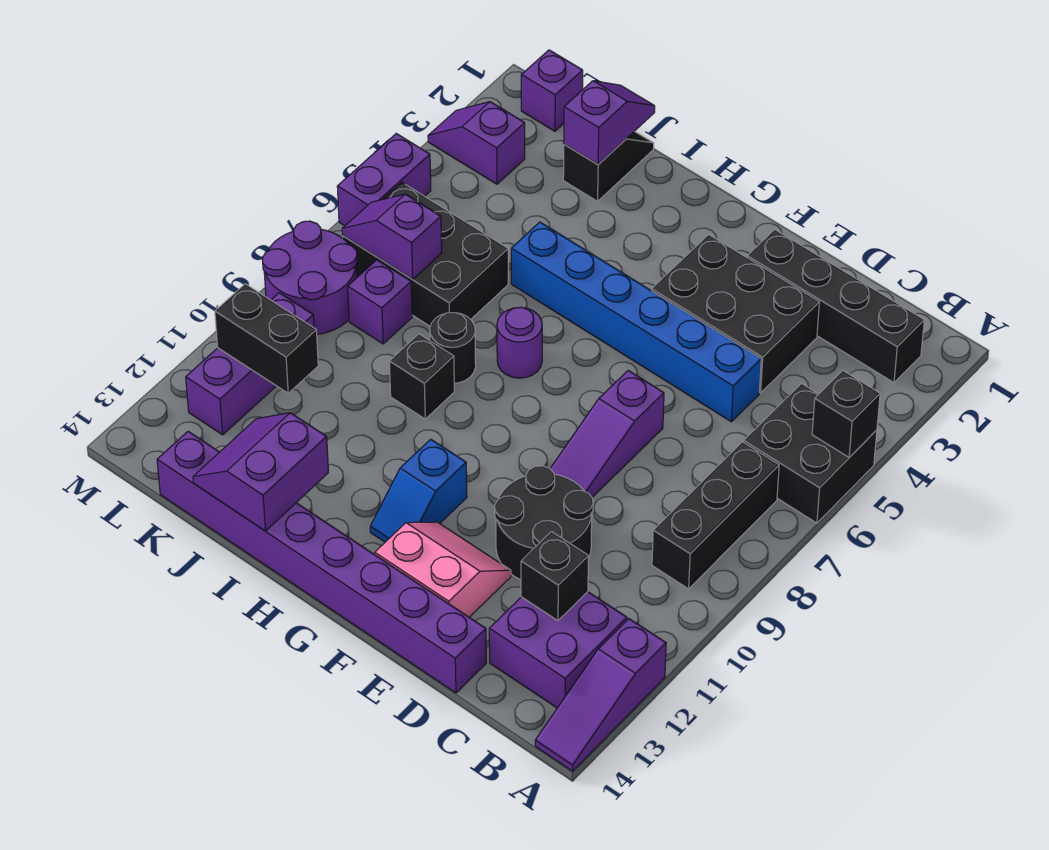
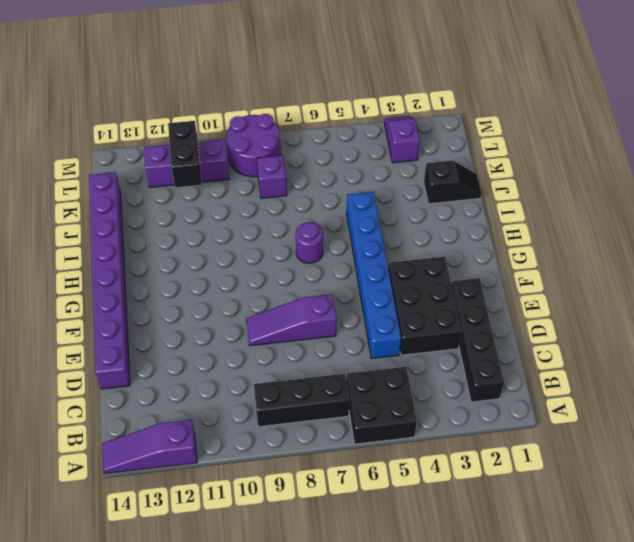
none -> purple brick B12:C13 level 1
none -> black round brick D10:E11 level 1
none -> pink slope E12:F13 level 1 top 13

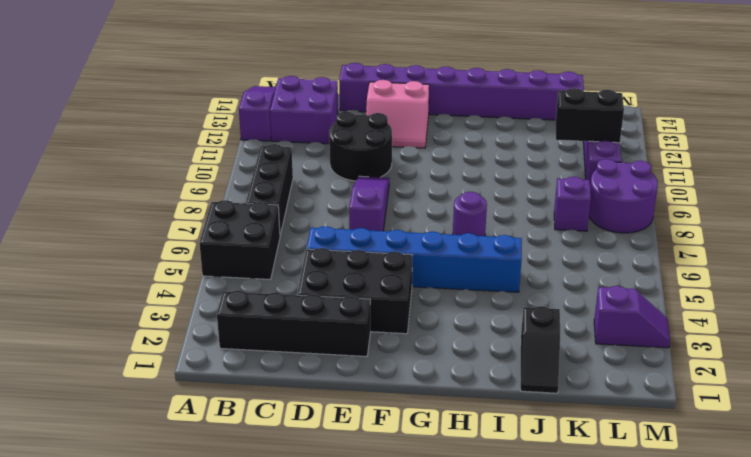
none -> blue slope G11:G12 level 1 top 11
none -> black round brick I8 level 1
none -> black brick I9 level 1

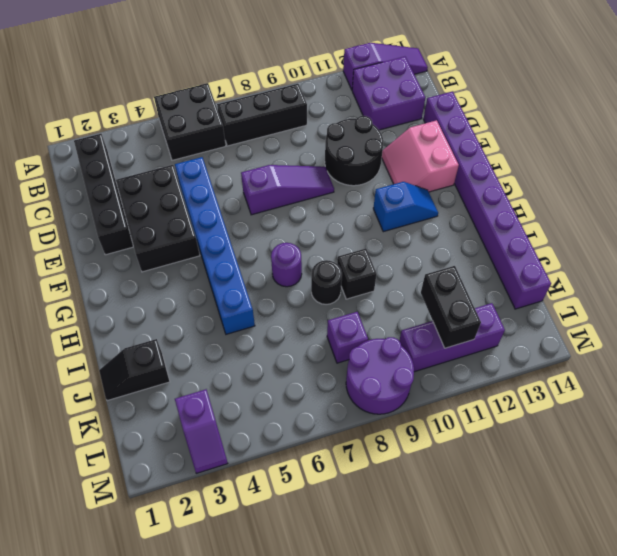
none -> black brick J6:L7 level 1
none -> purple brick L1 level 1
none -> purple brick M5:M6 level 1

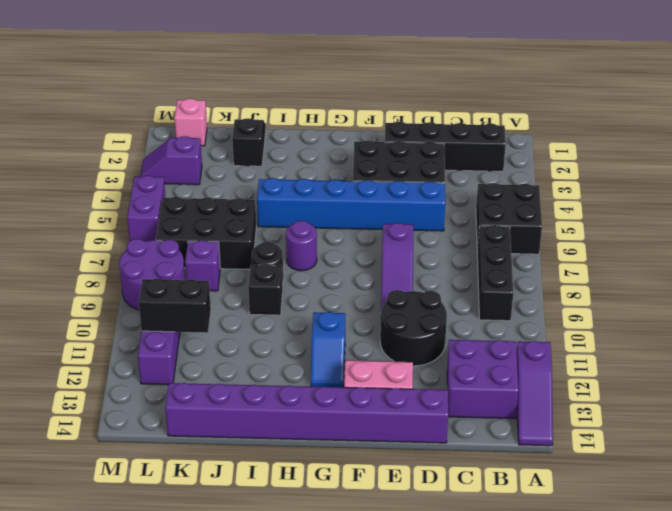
pink brick L1 level 1 -> purple brick L1 level 1
none -> black brick A5 level 2
none -> black brick C12 level 2
none -> purple slope I13:J14 level 2 top I

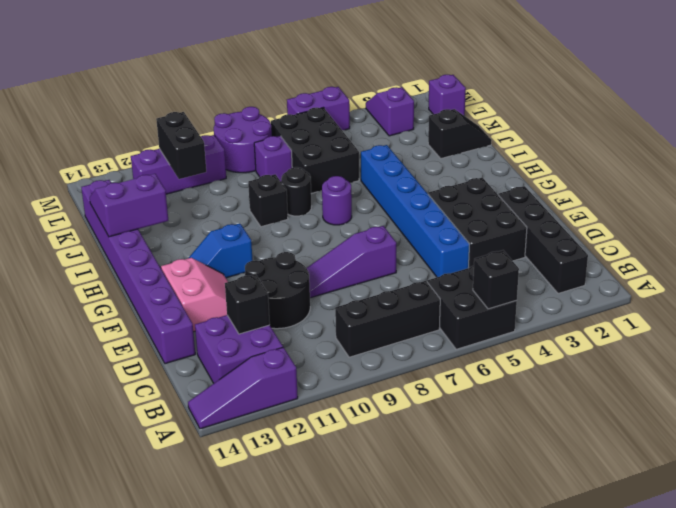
none -> purple slope J1:J2 level 2 top 2
none -> purple slope K7:L7 level 2 top K

